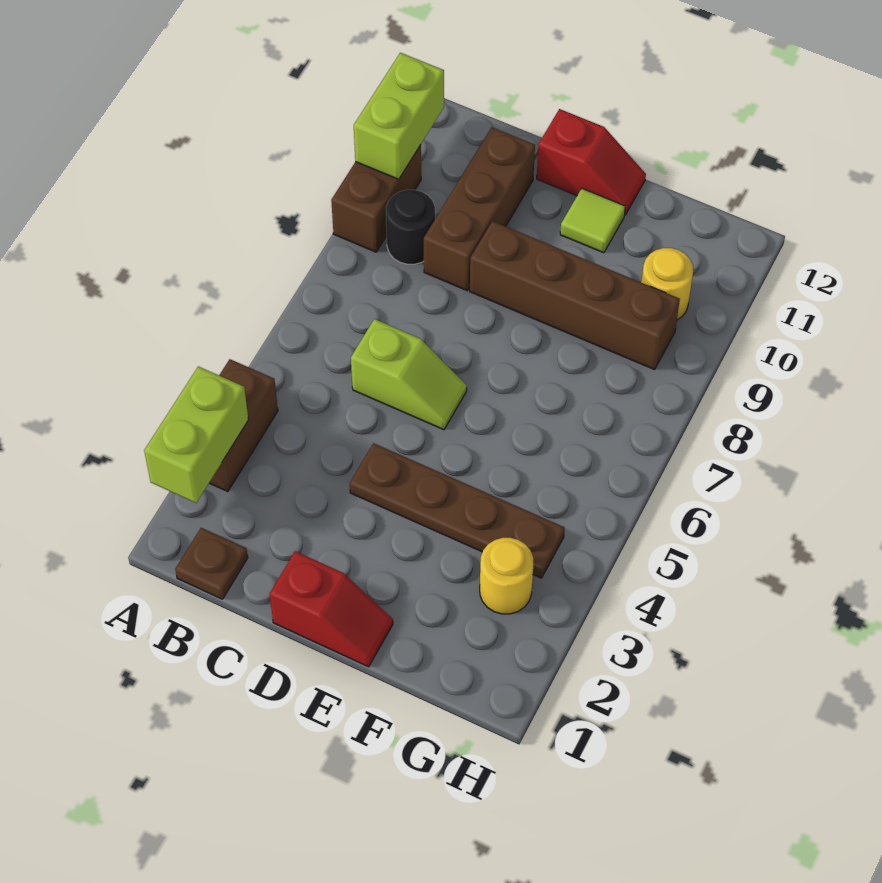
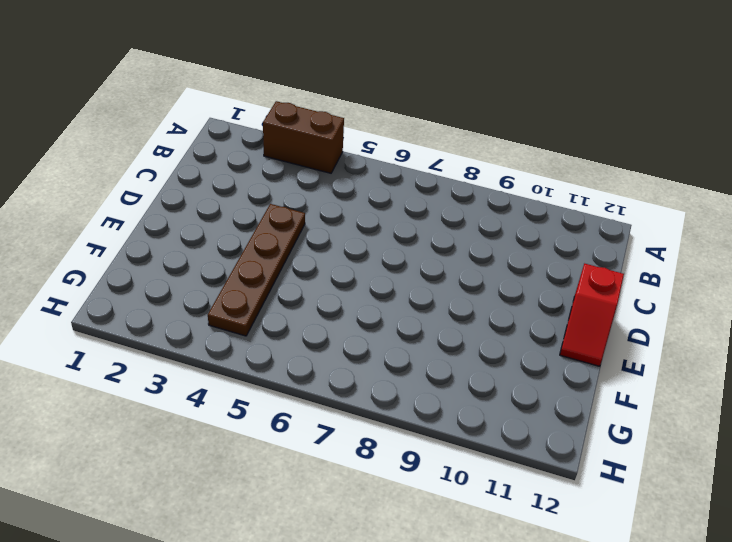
none -> brown brick A9:A10 level 1
none -> brown plate B1 level 1
none -> black round brick B9 level 1

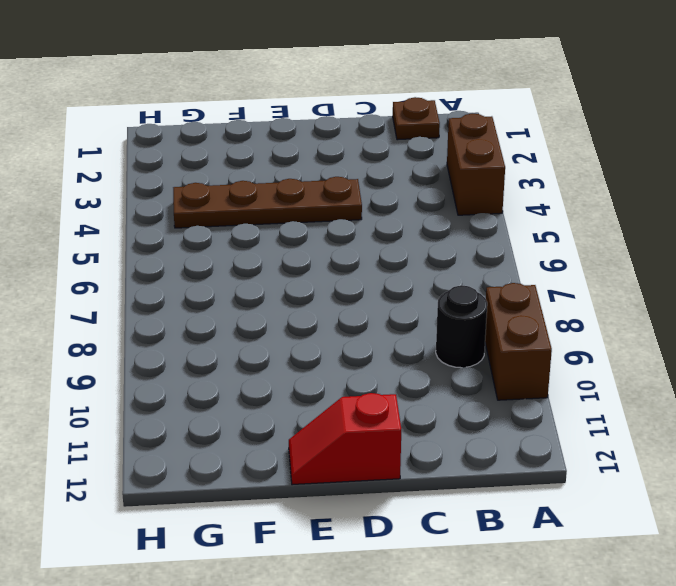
none -> lime slope C6:D6 level 1 top C
none -> brown brick C9:C11 level 1
none -> red slope D1:E1 level 1 top D

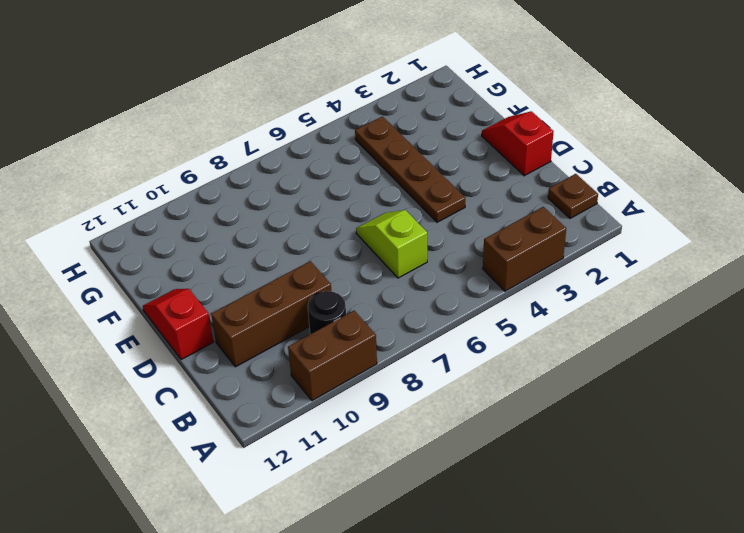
none -> brown brick D9:G9 level 1
none -> lime tile E11 level 1
none -> yellow round brick G3 level 1

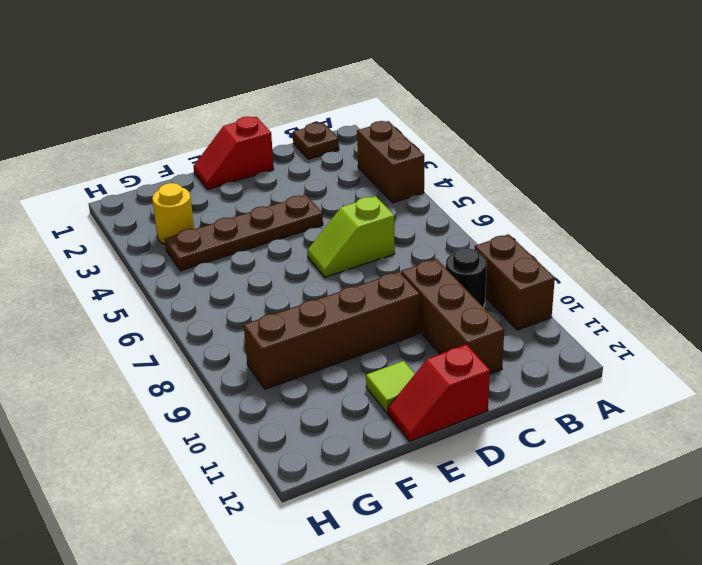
none -> yellow round brick G10 level 1
none -> lime brick A2:A3 level 2
none -> lime brick A10:A11 level 2

